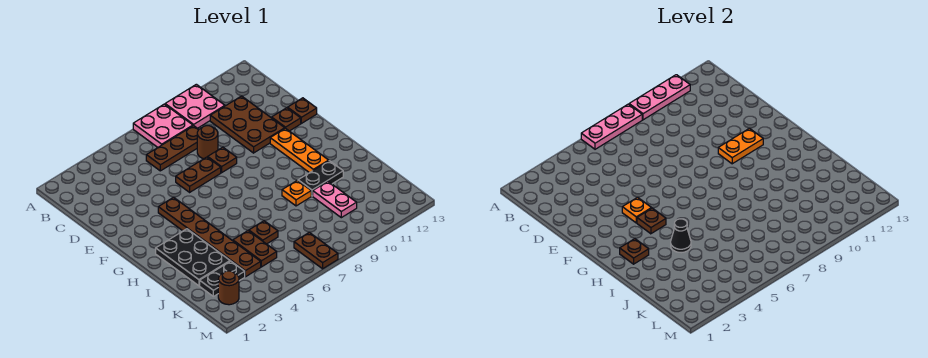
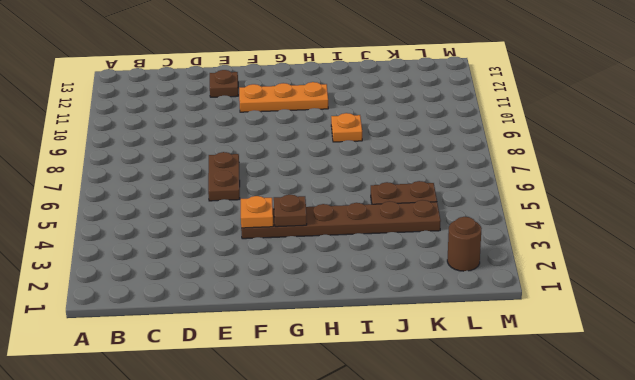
none -> pink plate A7:B8 level 1
none -> pink plate A9:B10 level 1
none -> brown plate C6:C8 level 1

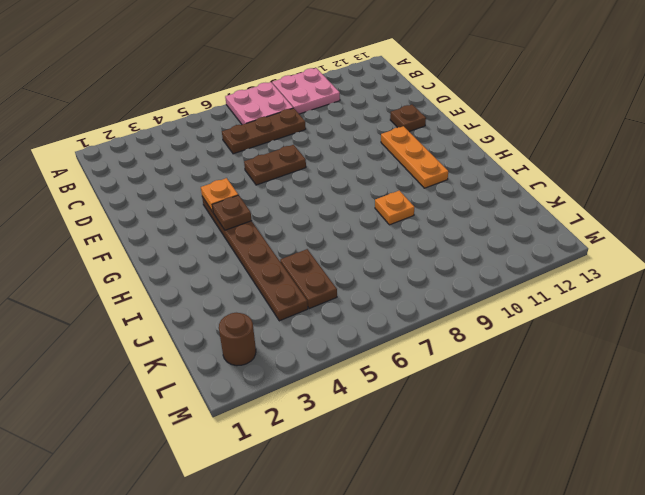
none -> brown plate C10:E11 level 1
none -> brown round brick D8 level 1
none -> brown plate E8 level 1

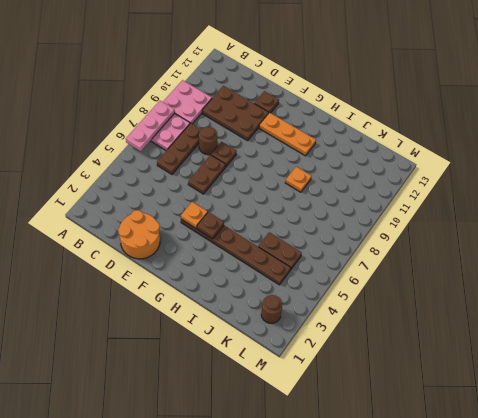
orange round brick D1:E2 level 1 -> none
none -> brown plate E13 level 1
none -> black plate H2:J3 level 1
none -> black plate I10:I11 level 1

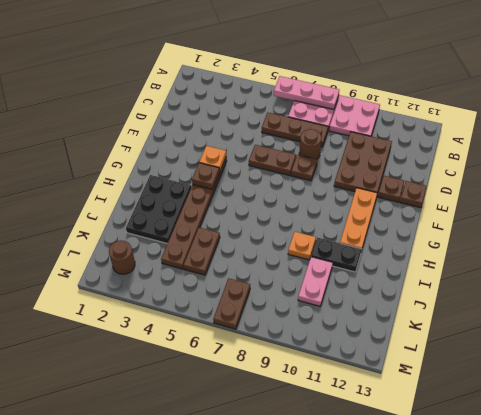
none -> brown plate J6 level 1
none -> black plate K2:K3 level 1
none -> pink plate A9:A11 level 2

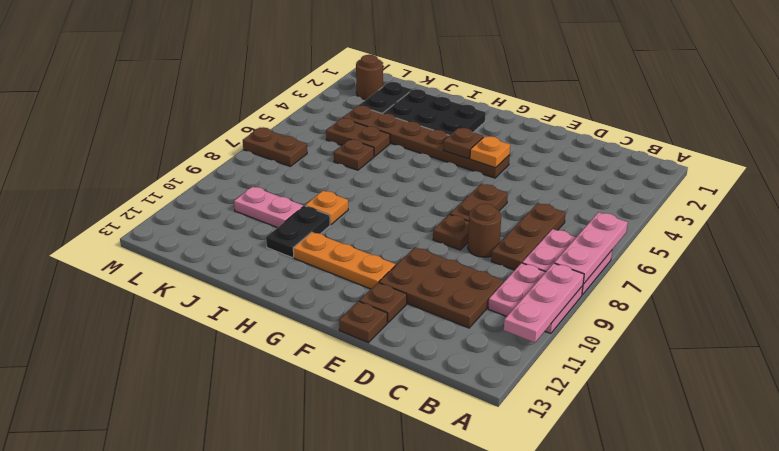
none -> orange plate F10:F11 level 2
none -> brown plate H2 level 2
none -> black cone I4 level 2

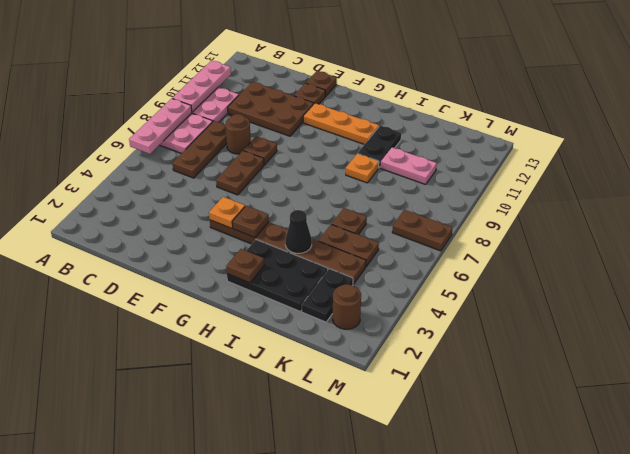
none -> orange plate F10:F11 level 2

